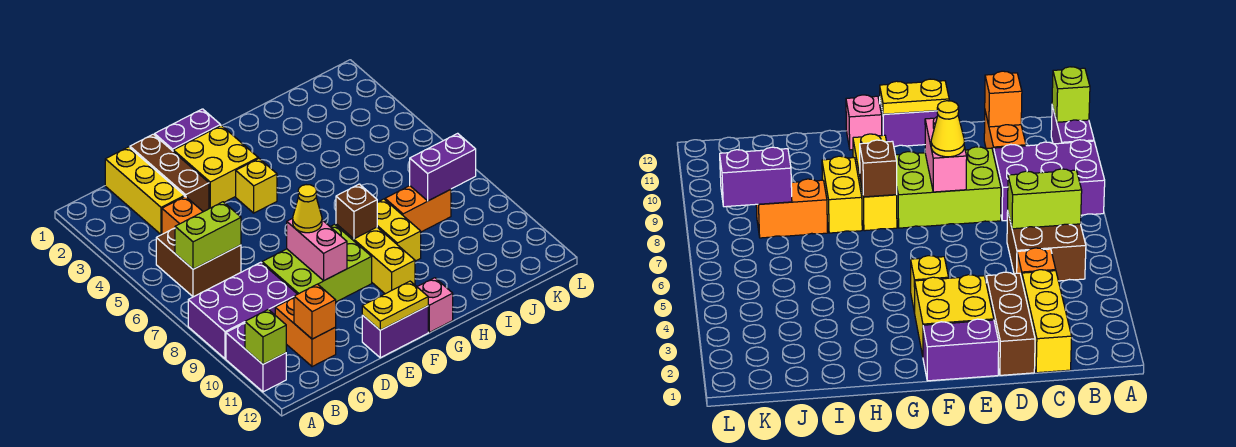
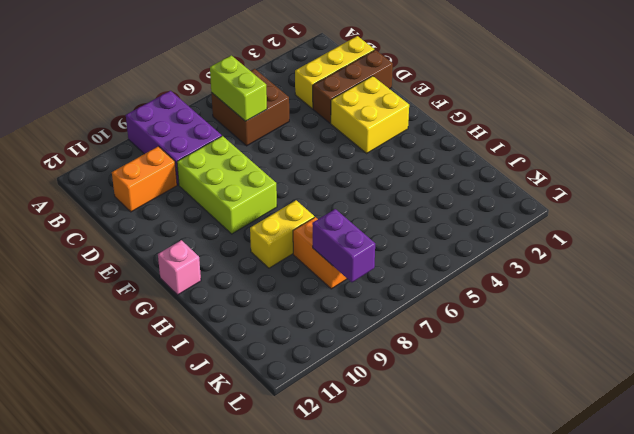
none -> purple brick A10:A11 level 1
none -> orange brick C4 level 1
none -> purple brick E1:F1 level 1

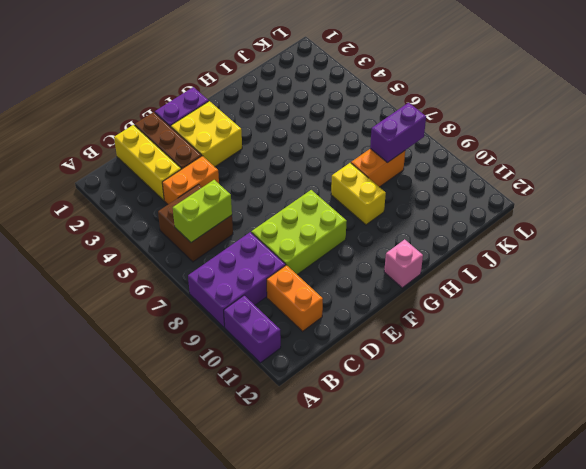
orange brick C4:D4 level 1 -> orange brick C4 level 1
none -> purple brick E12:F12 level 1
none -> yellow brick F4 level 1
none -> yellow brick G8:G10 level 1

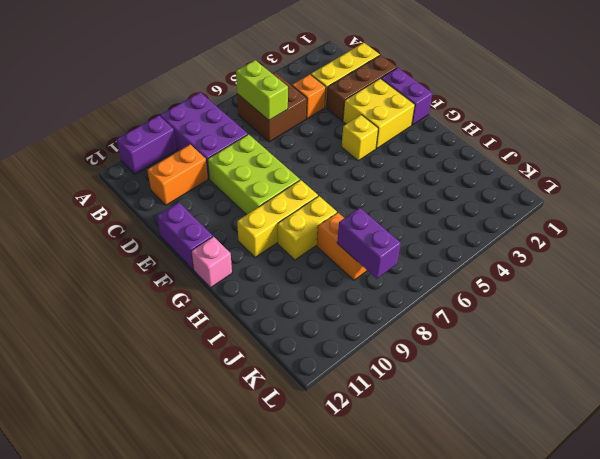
none -> lime brick A11 level 2
none -> orange brick C11 level 2
none -> pink brick E8:E9 level 2

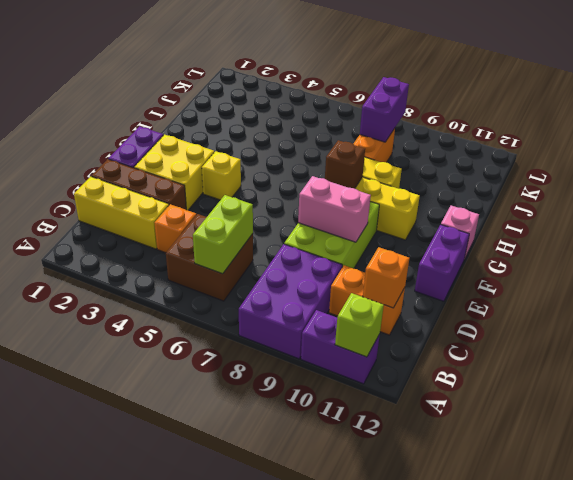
none -> yellow plate E12:F12 level 2
none -> yellow cone E8 level 3

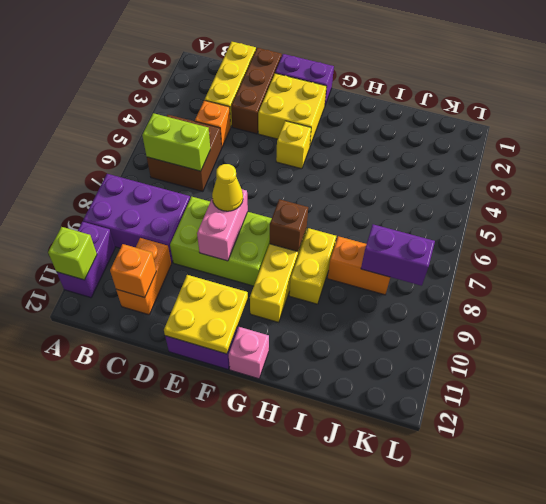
yellow plate E11:F12 level 2 -> yellow plate E12:F12 level 2

